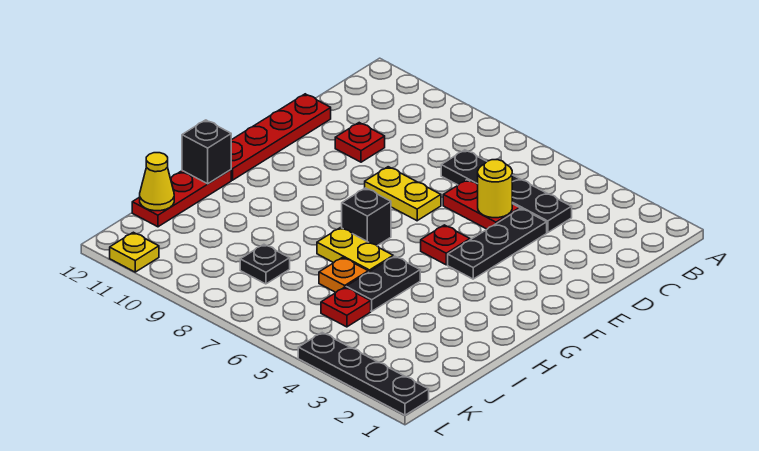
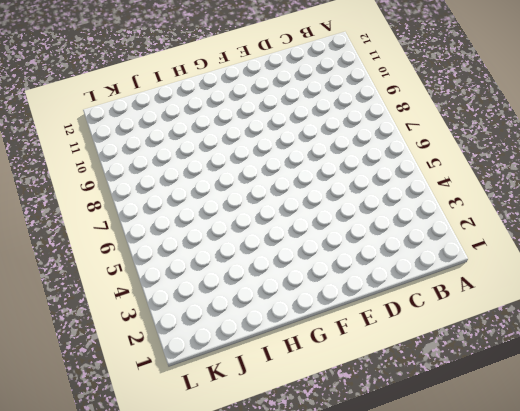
none -> black plate C4:C7 level 1
none -> black plate D4:F4 level 1
none -> red plate D5:D6 level 1

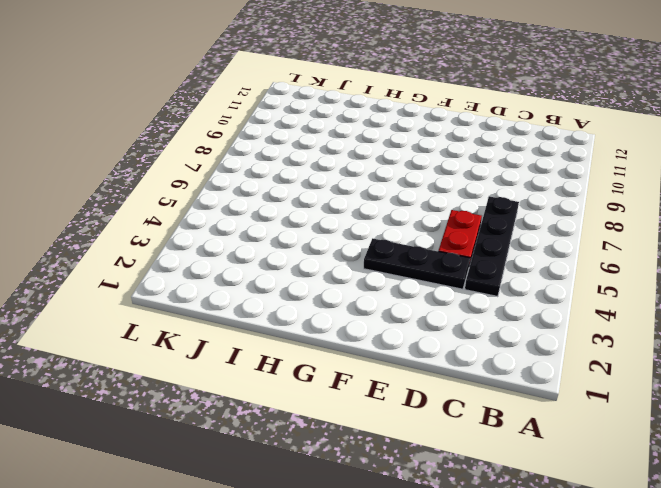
none -> red plate D10 level 1
none -> red plate D12:G12 level 1
none -> yellow plate E7:E8 level 1

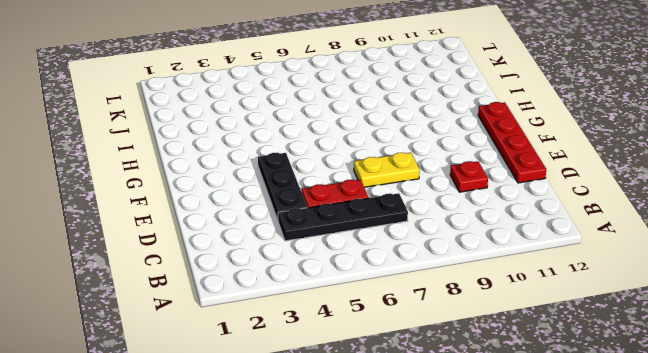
none -> red plate F5 level 1
none -> black brick G7 level 1
none -> black plate H5:I5 level 1

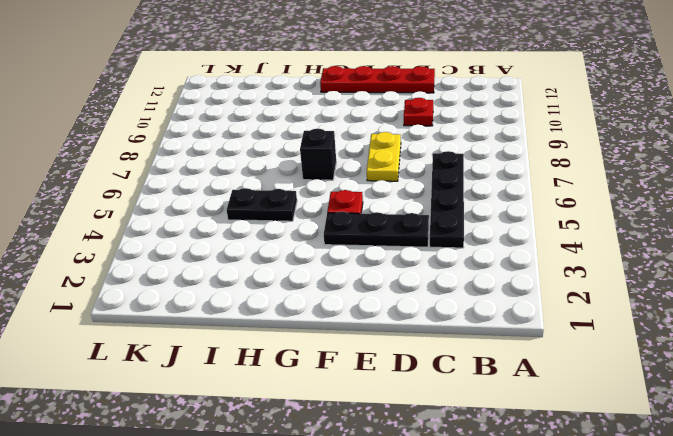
none -> red plate D5:D6 level 1
none -> yellow plate H6:H7 level 1
none -> red plate H12:J12 level 1

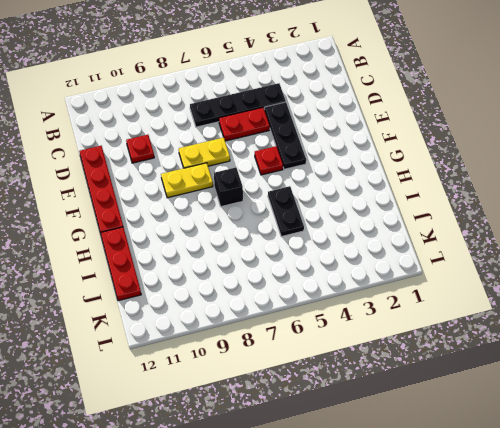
yellow plate F8:F9 level 1 -> yellow plate H6:H7 level 1
none -> orange plate I6 level 1
none -> red plate J5 level 1
none -> black plate J8 level 1

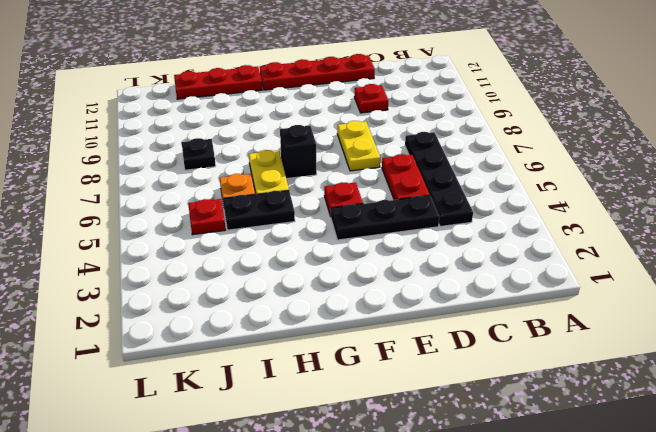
none -> black plate L1:L4 level 1
none -> yellow plate L11 level 1
none -> yellow round brick D5 level 2

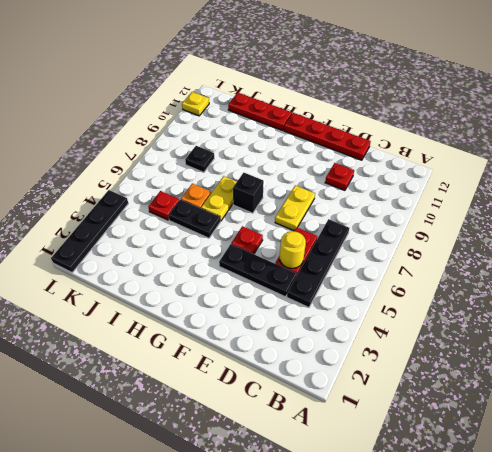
none -> black brick H12 level 2
none -> yellow cone J12 level 2

